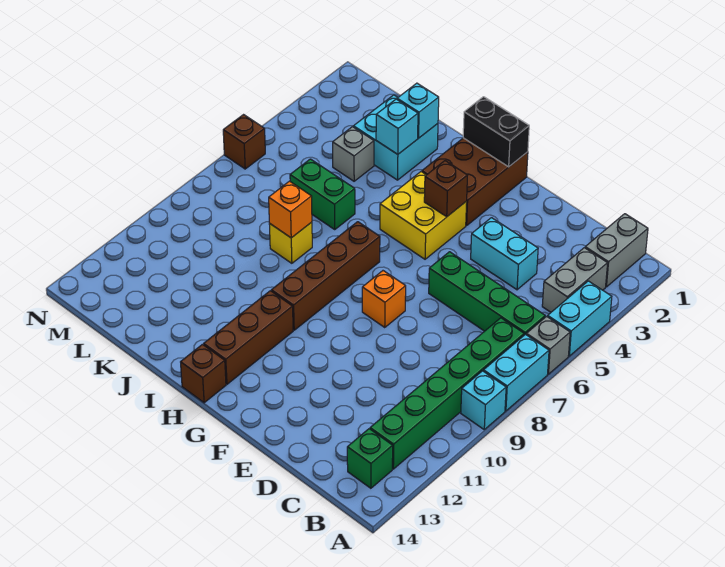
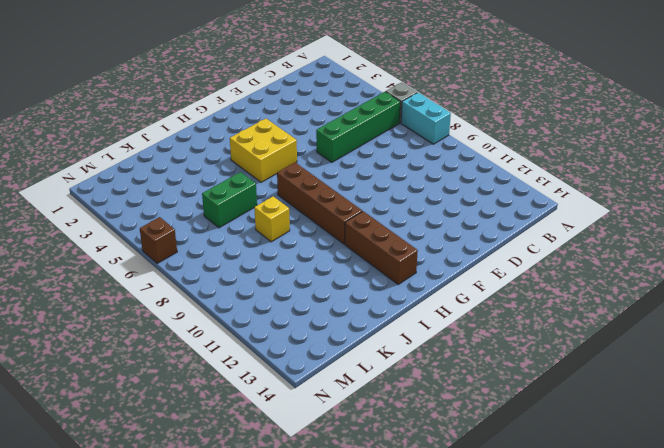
none -> cyan brick A4:A5 level 1
none -> cyan brick A9 level 1
none -> grey brick B1:B2 level 1

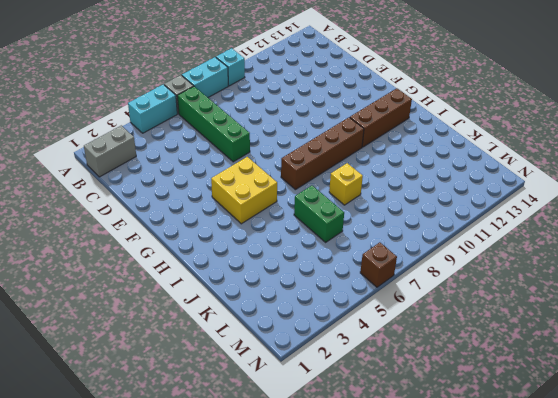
none -> grey brick B3:B4 level 1
none -> green brick B7:B12 level 1
none -> green brick B13 level 1

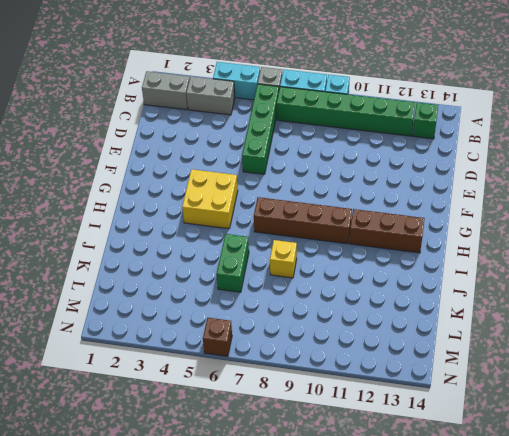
none -> cyan brick D4:E4 level 1
none -> orange brick F8 level 1
none -> brown brick G1:H3 level 1

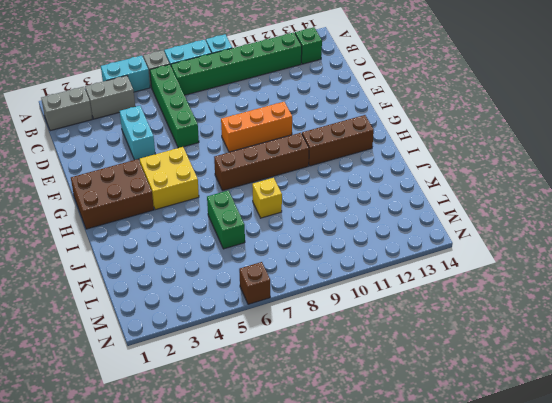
orange brick F8:F10 level 1 -> orange brick F8 level 1
none -> brown brick H14 level 1
none -> cyan brick J2:K3 level 1
none -> grey brick K4 level 1

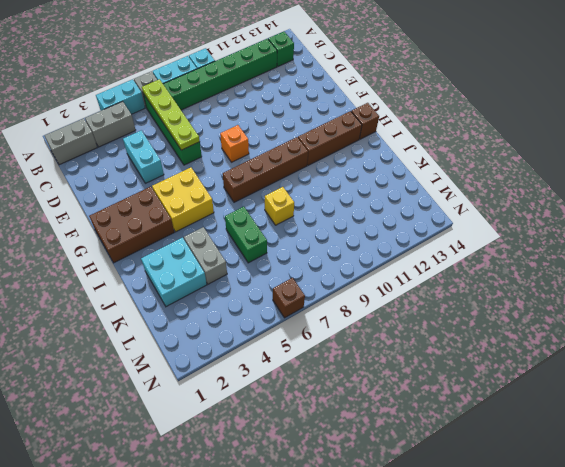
lime plate B6:E6 level 2 -> none
grey brick J4:K4 level 1 -> grey brick K4 level 1
none -> black brick G1:H1 level 2
none -> brown brick G4 level 2
none -> cyan brick J2 level 2

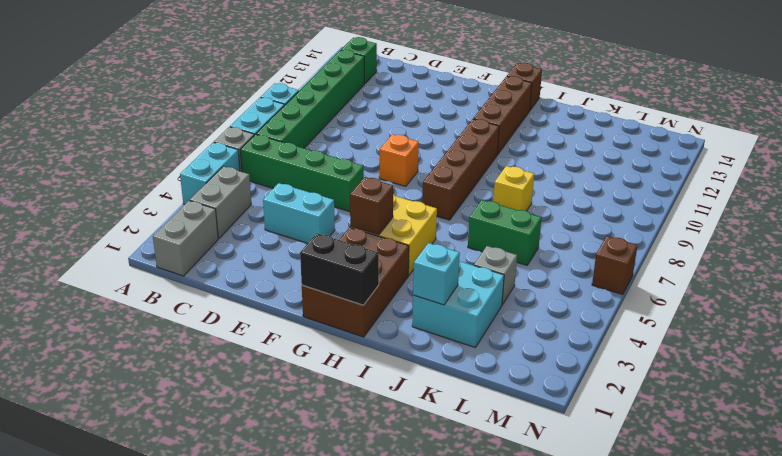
none -> cyan brick J3 level 2
none -> orange brick J8 level 2

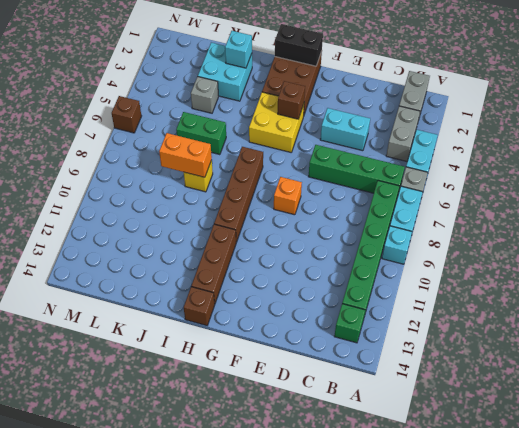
orange brick J8:K8 level 2 -> orange brick J8 level 2
none -> cyan brick J3 level 2

